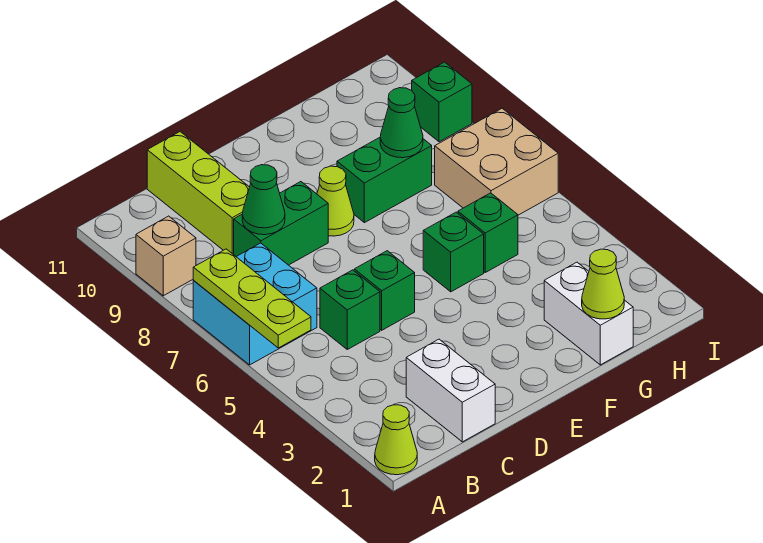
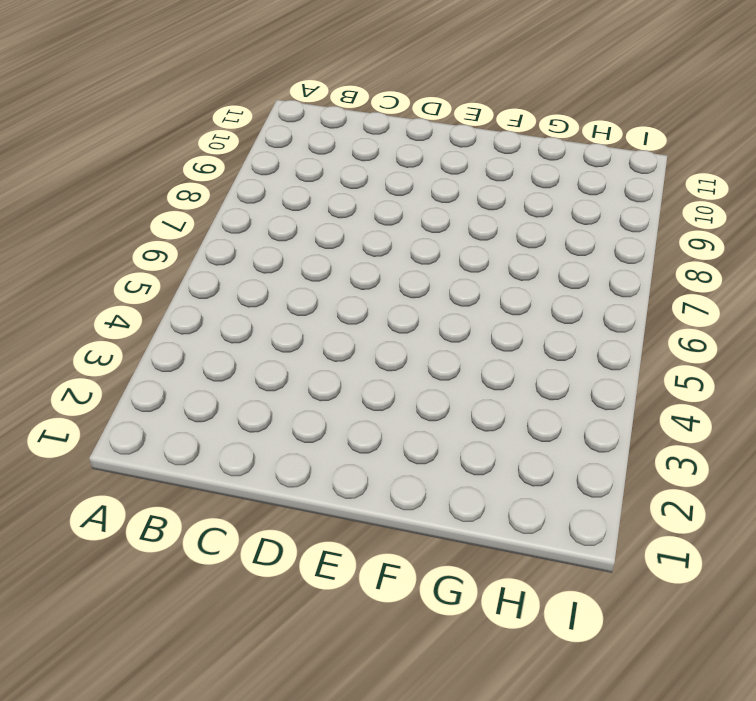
none -> lime cone A1 level 1
none -> cyan brick A6:B7 level 1
none -> tan brick A9 level 1

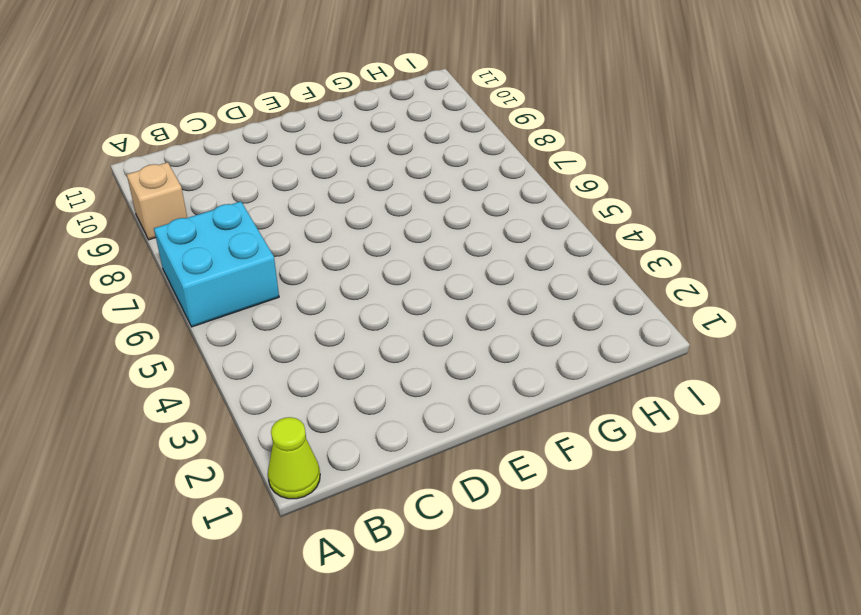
none -> white brick C1:C2 level 1
none -> green brick C5 level 1
none -> green brick C8:D8 level 1

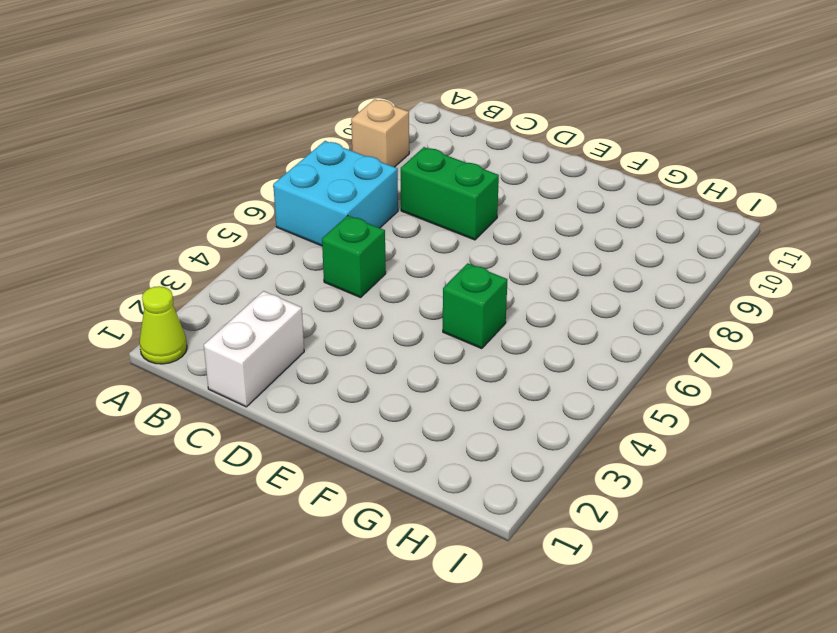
none -> lime brick C9:C11 level 1
none -> green brick D5 level 1
none -> lime cone E8 level 1

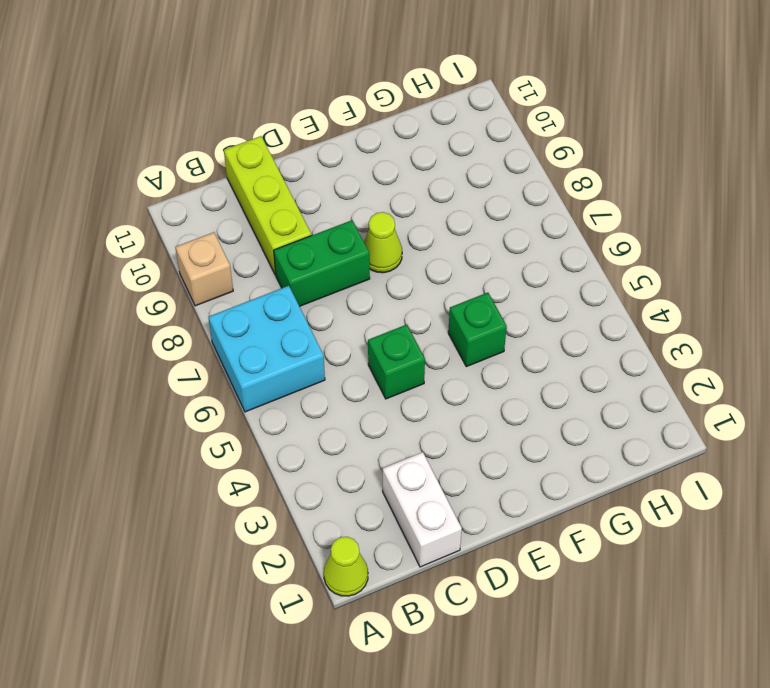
none -> green brick C5 level 1
none -> green brick F8:G8 level 1
none -> white brick G1:G2 level 1

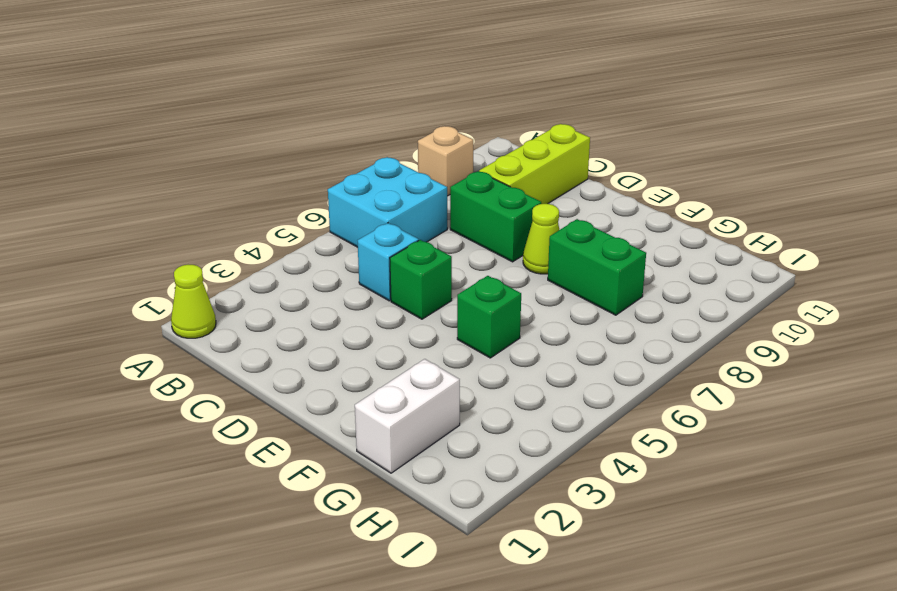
cyan brick C5 level 1 -> green brick C5 level 1
none -> white brick C1:C2 level 1
none -> green brick G5 level 1
none -> tan brick H6:I7 level 1

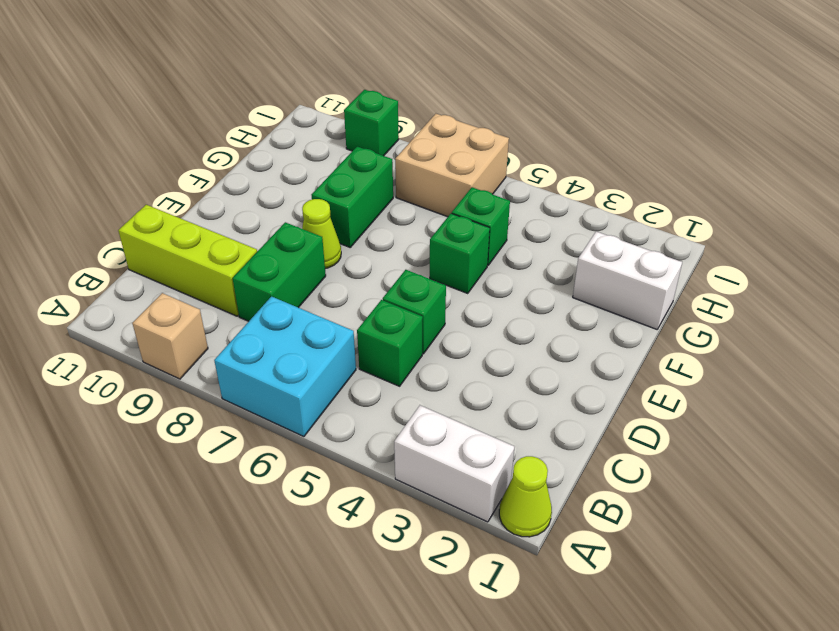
white brick A2:A3 level 1 -> white brick C1:C2 level 1
none -> lime plate A5:A7 level 2
none -> green cone C8 level 2
none -> lime cone G1 level 2

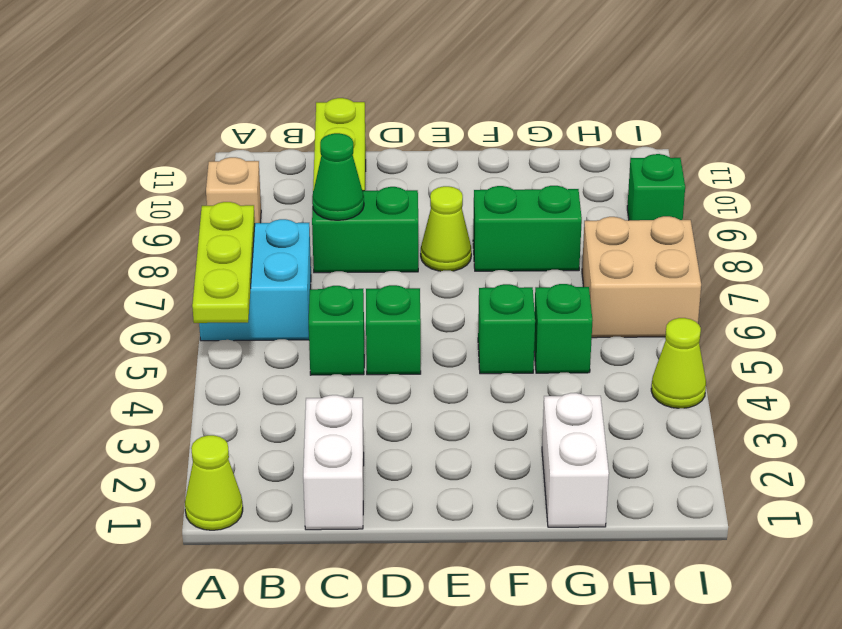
lime cone I4 level 1 -> lime cone G1 level 2
none -> green cone G8 level 2

